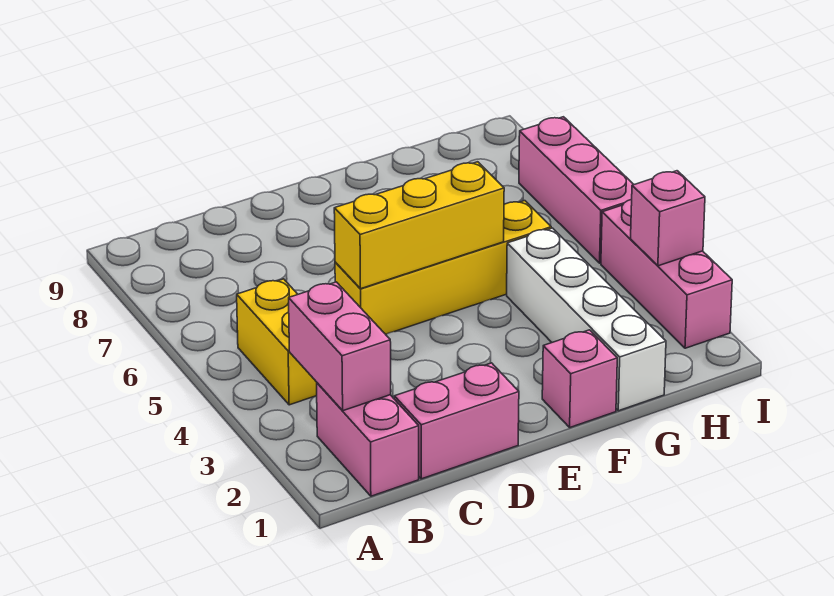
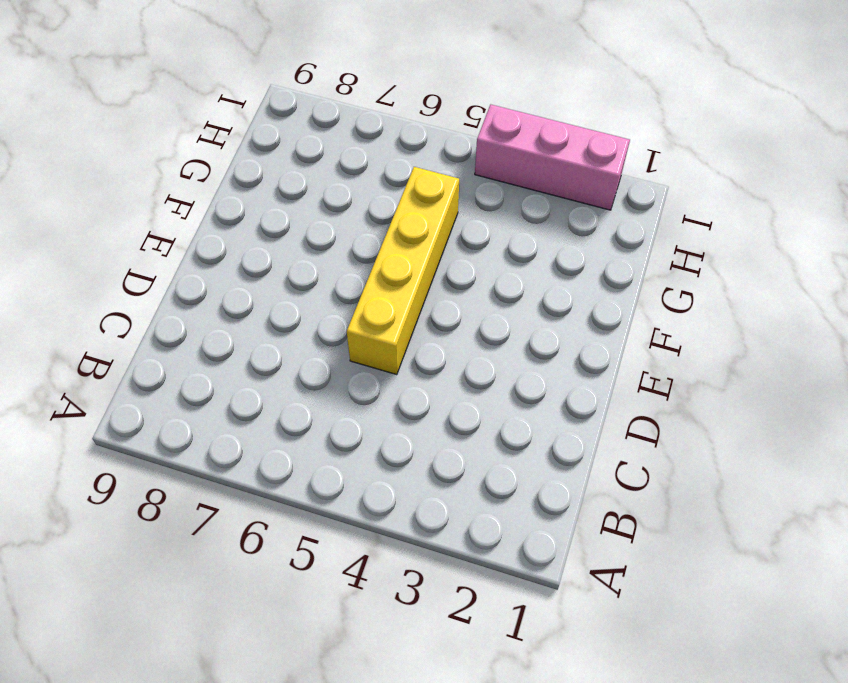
none -> pink brick B1:B2 level 1
none -> yellow brick B4:B5 level 1

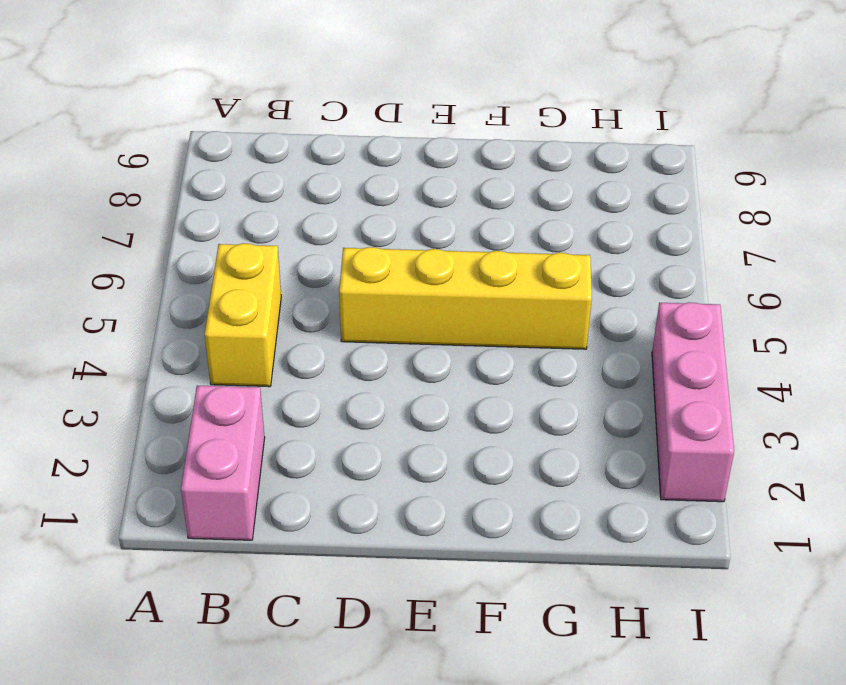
none -> pink brick C1:D1 level 1
none -> pink brick F1 level 1

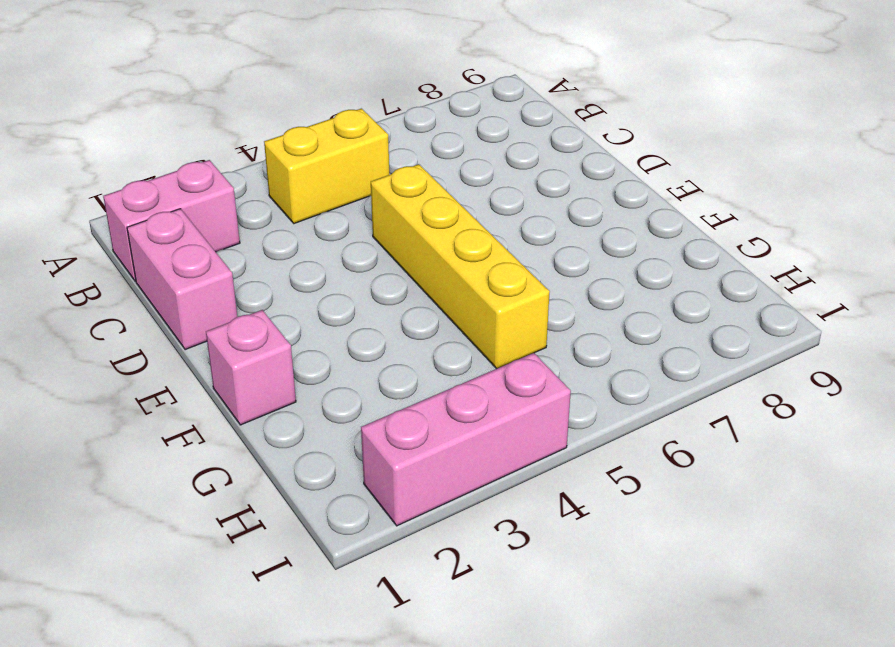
none -> white brick G1:G4 level 1
none -> pink brick I5:I7 level 1

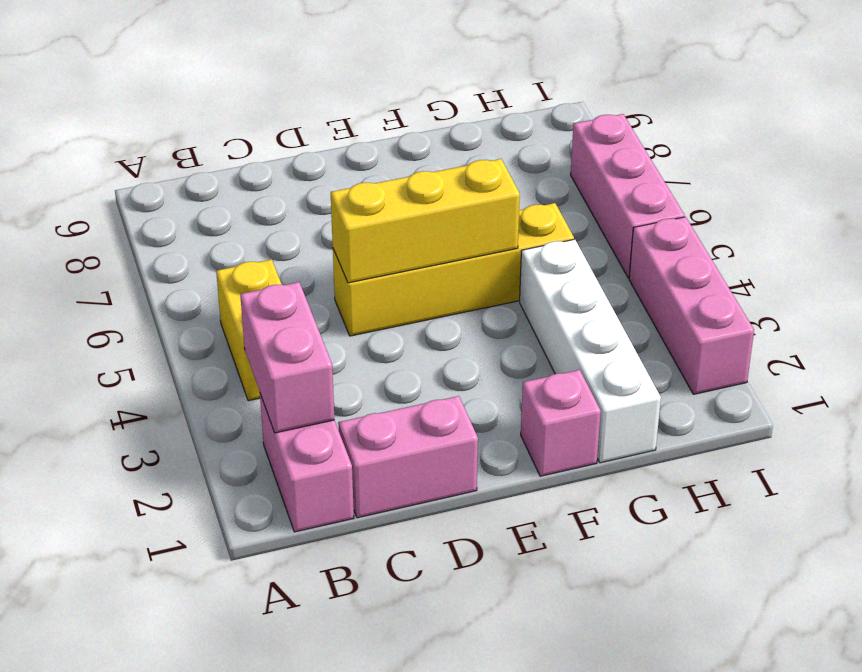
none -> pink brick I3 level 2

